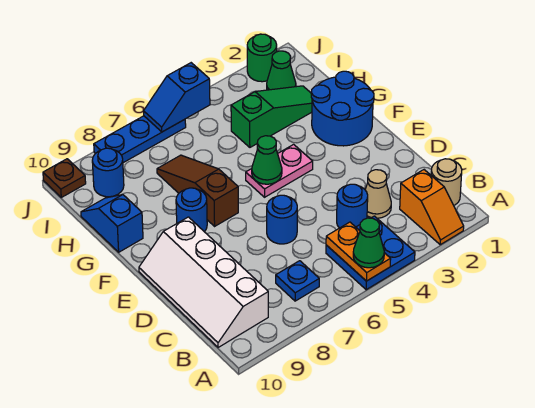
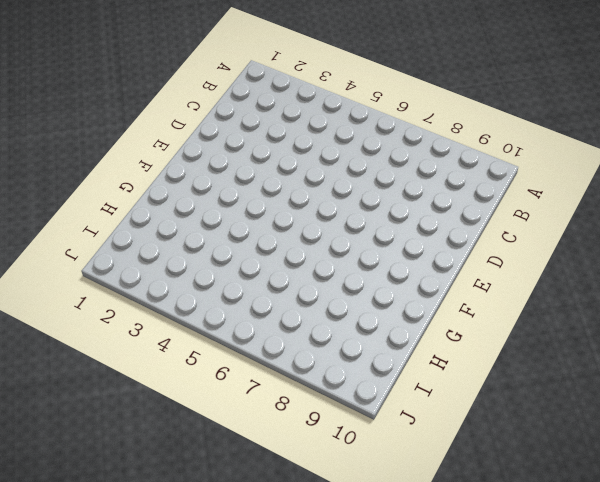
none -> orange slope A2:B2 level 1 top B
none -> blue plate A4:B5 level 1
none -> tan round brick B1 level 1

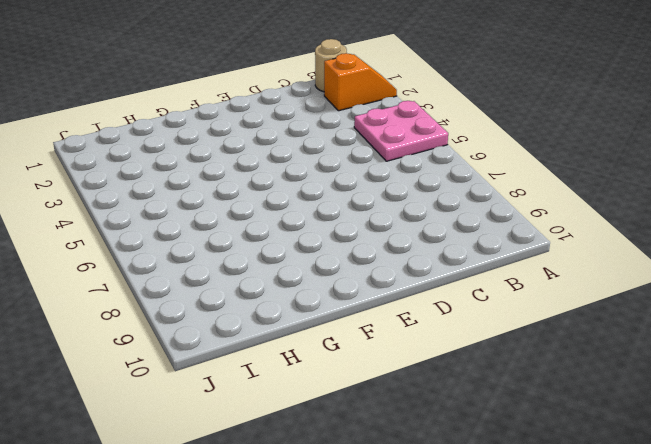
pink plate A4:B5 level 1 -> blue plate A4:B5 level 1
none -> blue plate B7 level 1
none -> white slope B9:E10 level 1 top 9
none -> tan cone C3 level 1

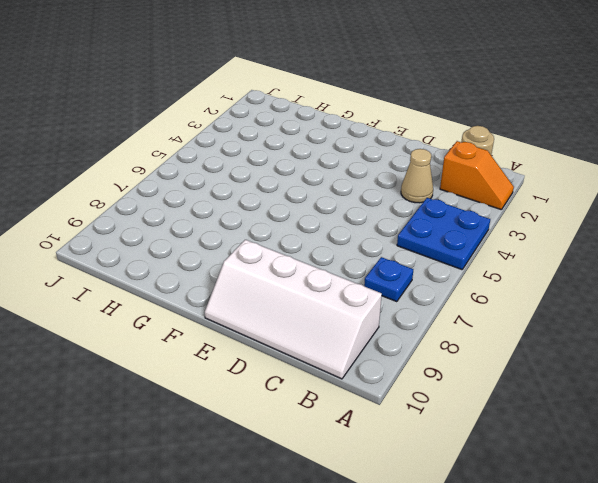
none -> blue round brick C4 level 1
none -> blue round brick D6 level 1
none -> blue round brick F1:G2 level 1

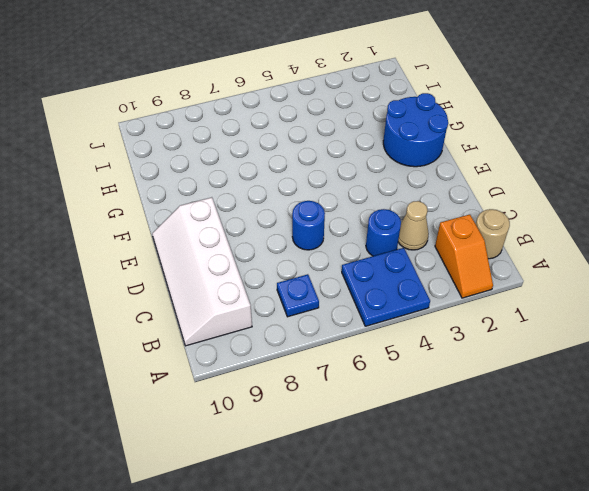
none -> pink plate F4:F5 level 1
none -> brown slope F7:H7 level 1 top F
none -> blue round brick F8 level 1

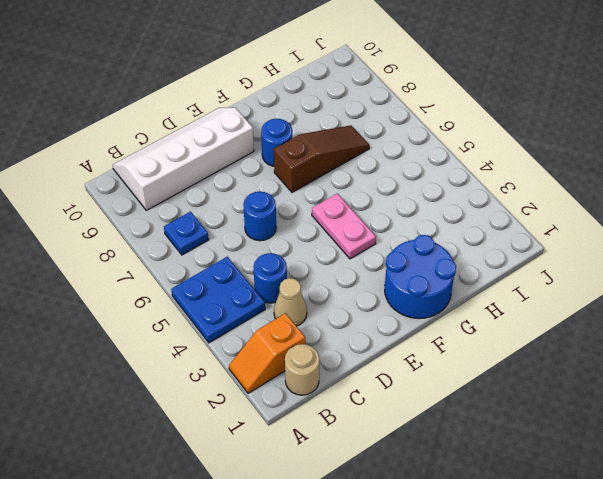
none -> blue slope G10:H10 level 1 top G
none -> green slope H2:H4 level 1 top 4
none -> green cone I2 level 1

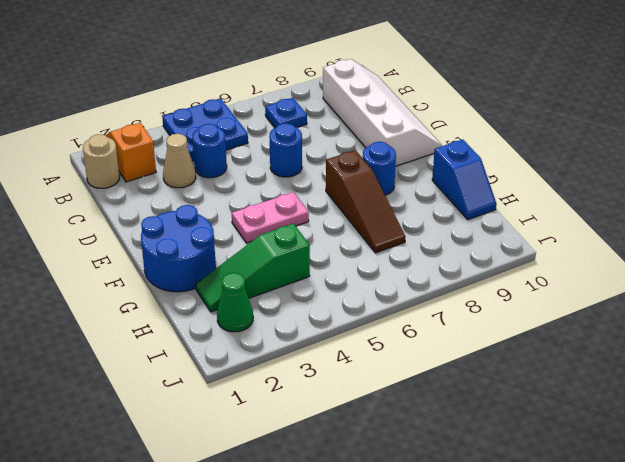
none -> blue round brick I9 level 1
none -> green round brick J2 level 1
none -> blue plate J6:J8 level 1

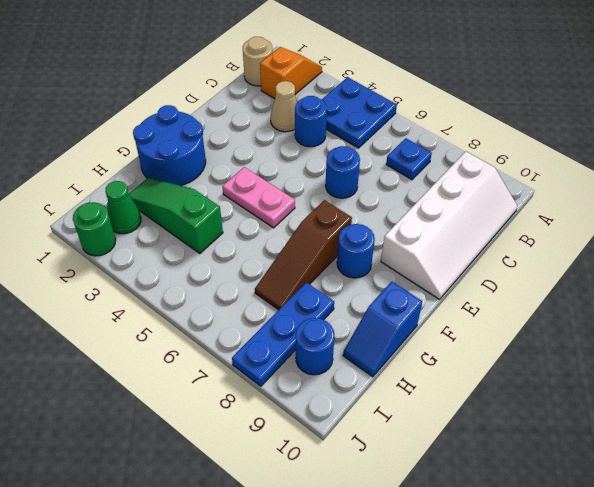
blue plate H8:J8 level 1 -> blue plate J6:J8 level 1
none -> brown plate J10 level 1
none -> orange plate A5:B5 level 2
none -> green cone F5 level 2

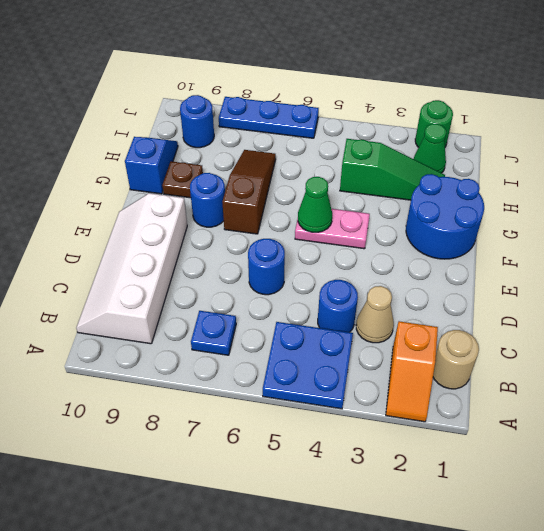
brown plate G9 level 1 -> brown plate J10 level 1
none -> orange plate A5:B5 level 2
none -> blue slope J5:J6 level 2 top 5
none -> green cone A5 level 3

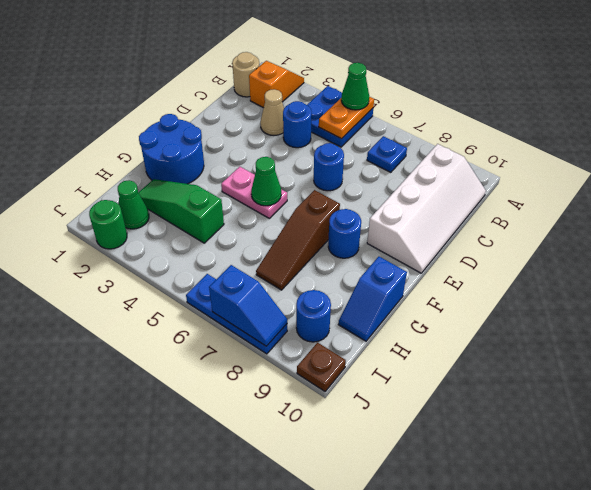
blue slope J7:J8 level 2 top 7 -> blue slope J5:J6 level 2 top 5

